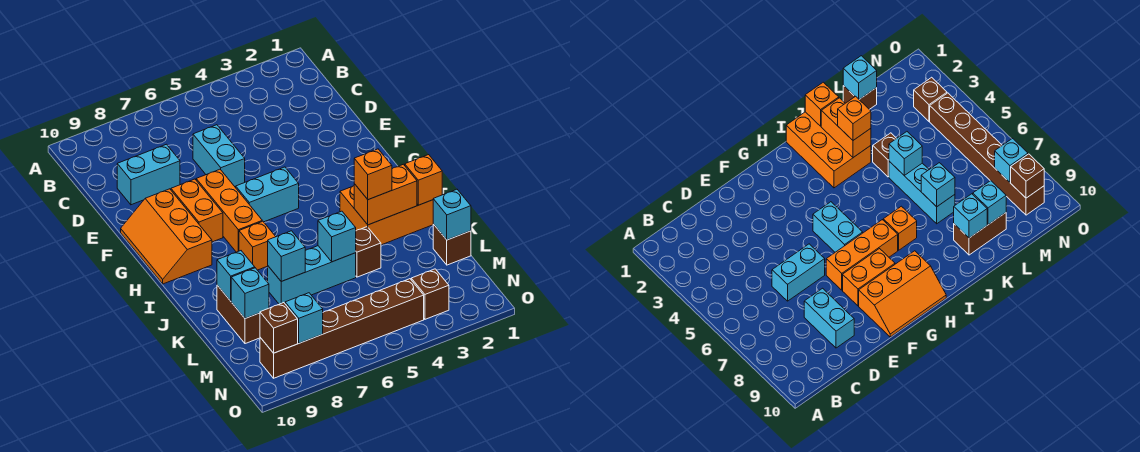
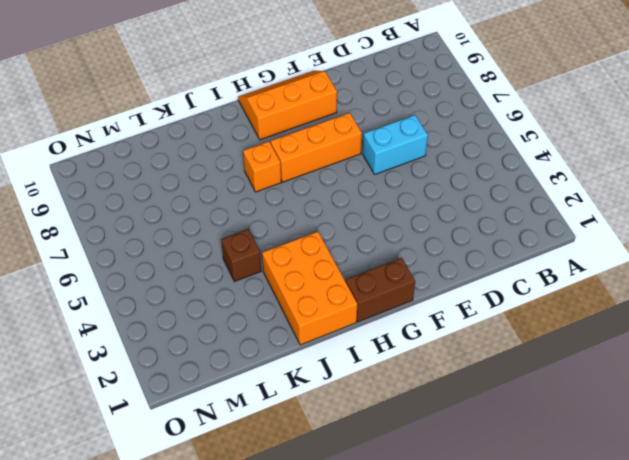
brown brick G1:H1 level 1 -> brown brick K9:L9 level 1
none -> cyan brick D8:D9 level 1
none -> orange brick F8:G8 level 1
none -> cyan brick G5:G6 level 1

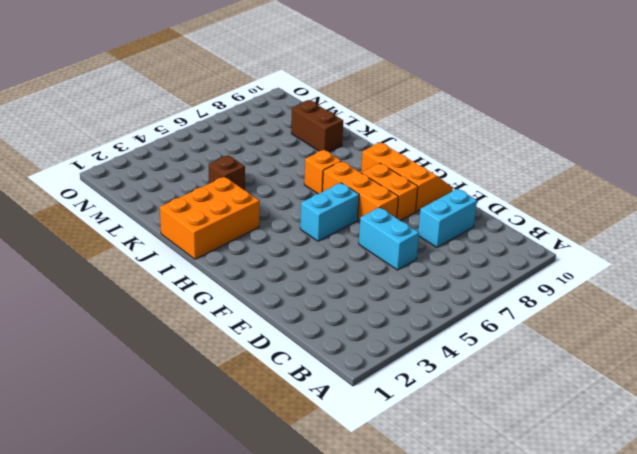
none -> cyan brick K5:K7 level 1
none -> brown brick L1 level 1
none -> brown brick N3 level 1

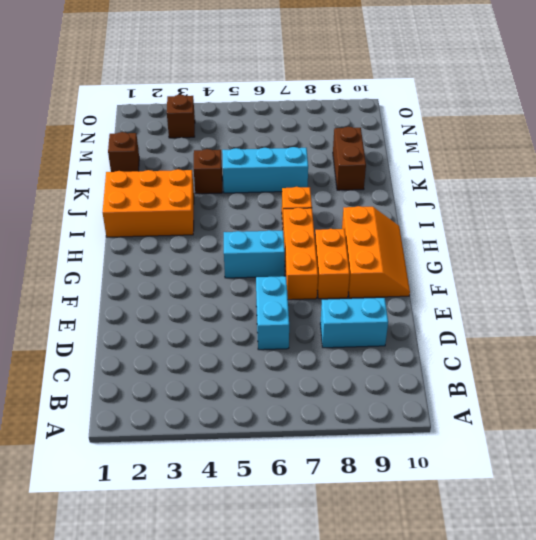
none -> brown brick N4:N9 level 1
none -> orange brick J1 level 2
none -> orange brick J2:J3 level 2

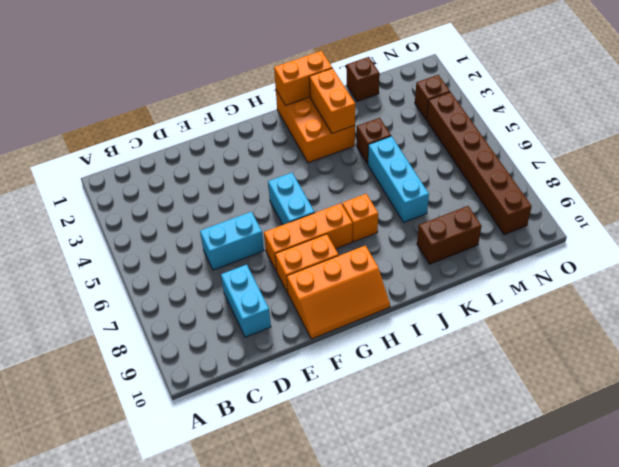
orange brick I1:J1 level 2 -> orange brick J1 level 2
none -> cyan brick K5 level 2
none -> cyan brick K7 level 2
none -> cyan brick K9 level 2

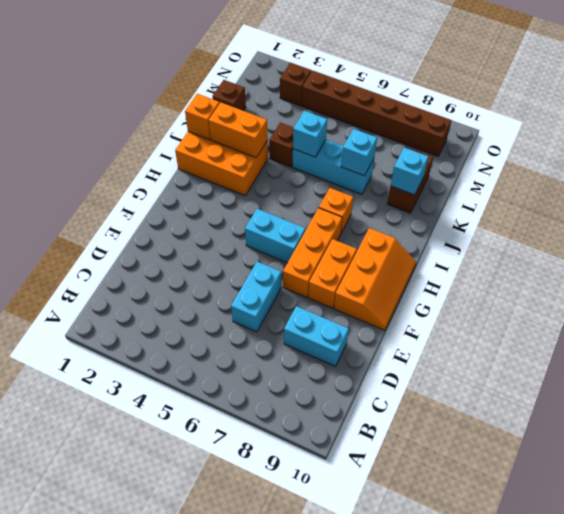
none -> cyan brick L1 level 2
none -> cyan brick L9 level 2
none -> cyan brick N8 level 2

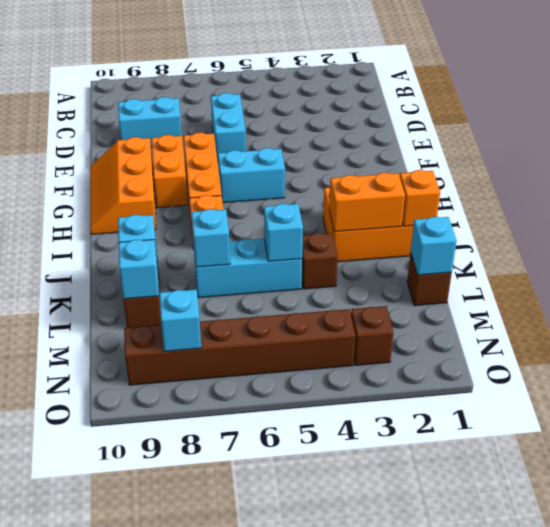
none -> brown brick N9 level 2
none -> orange brick J3 level 3

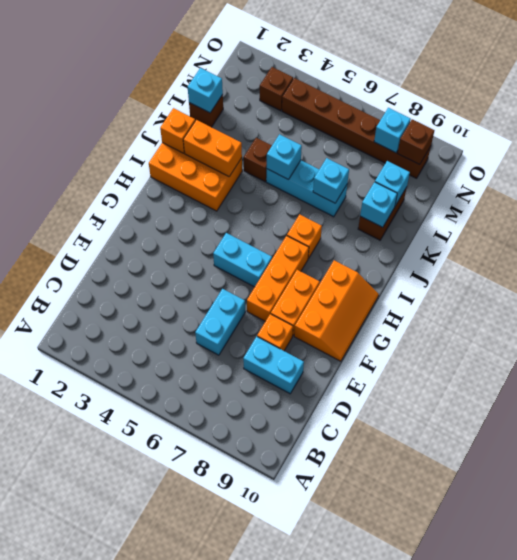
orange brick E8 level 1 -> orange brick J3 level 3

